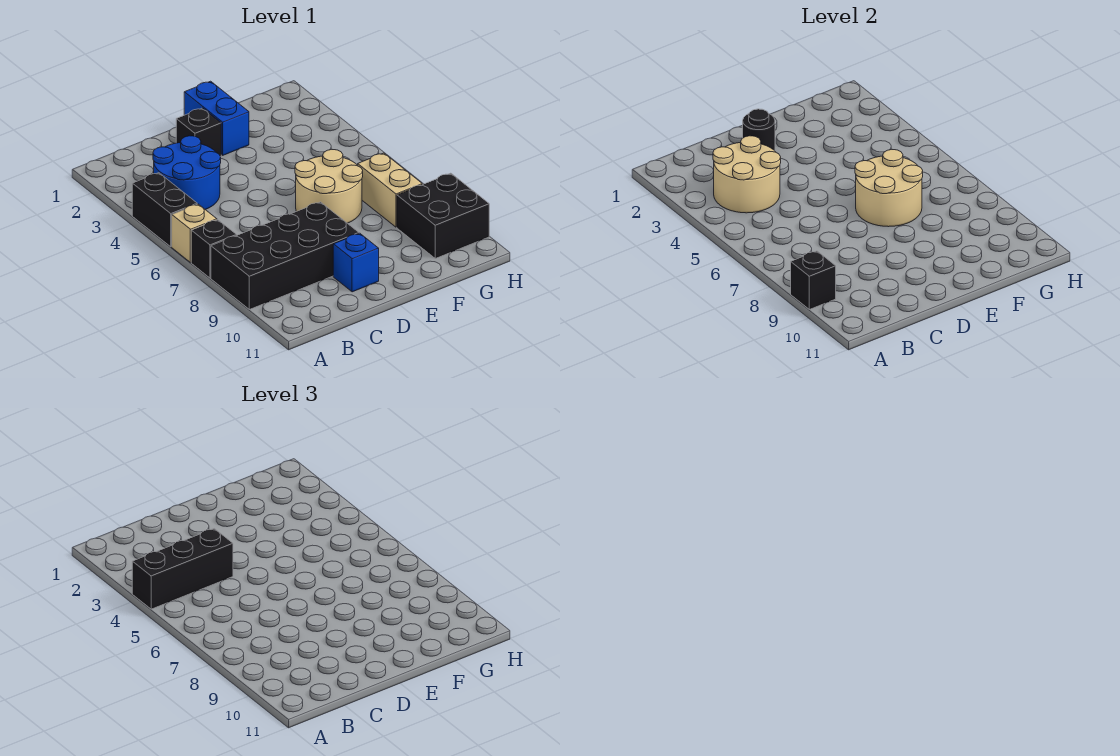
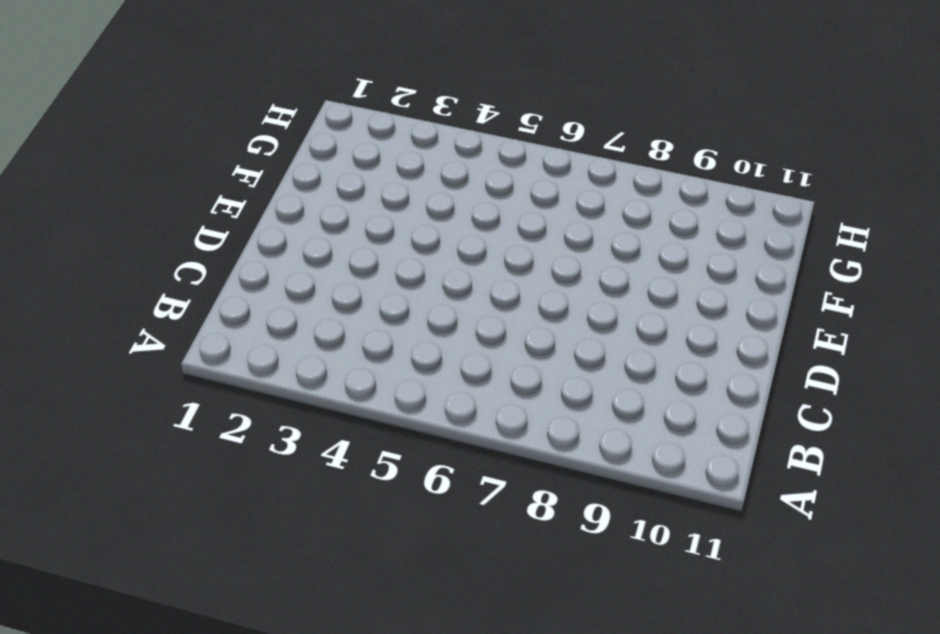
none -> black brick A4:A5 level 1
none -> tan brick A6 level 1
none -> black brick A7 level 1

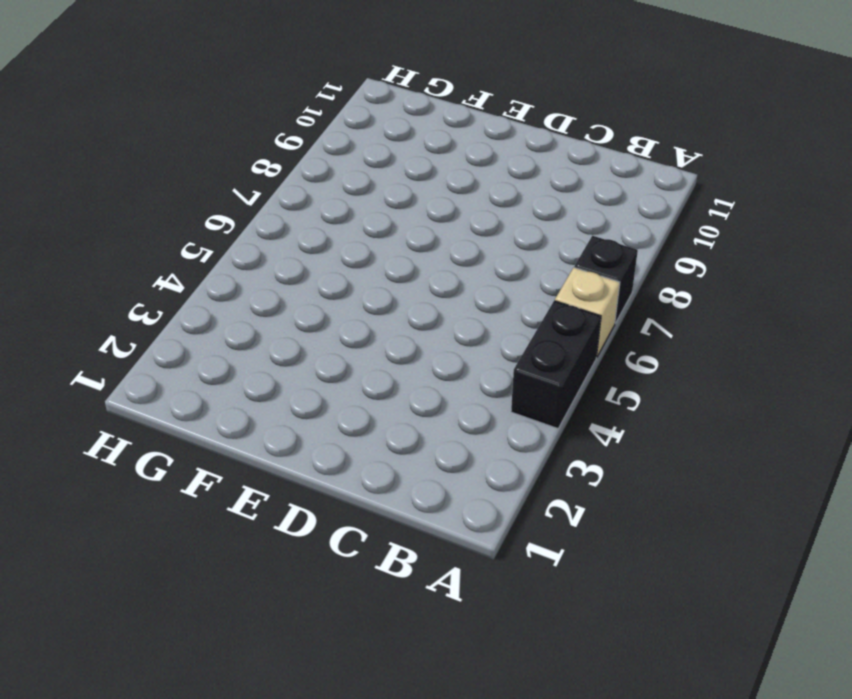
none -> black brick A8:D9 level 1
none -> blue round brick B3:C4 level 1
none -> black brick D2 level 1

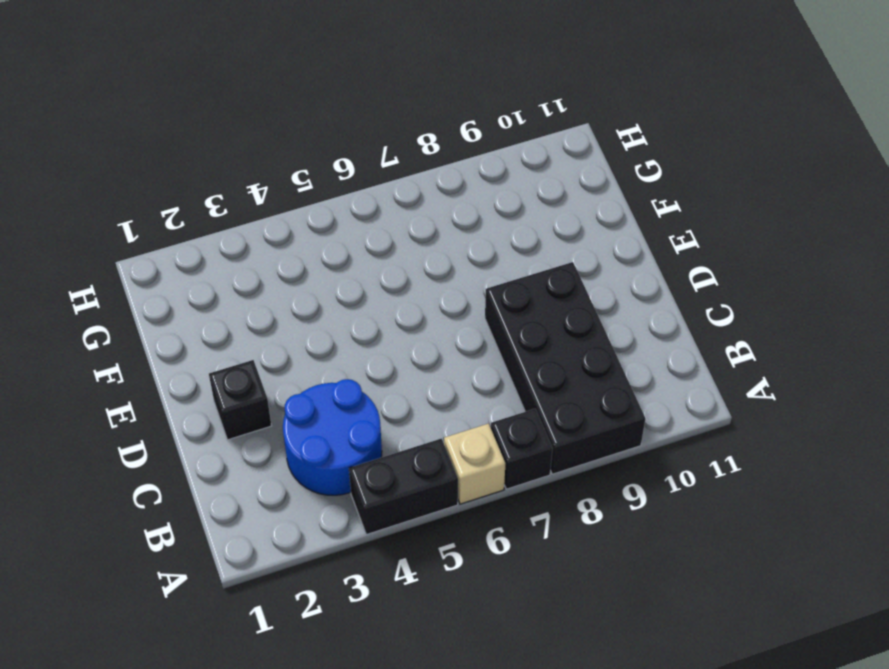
none -> blue brick D10 level 1
none -> blue brick E1:E2 level 1
none -> tan round brick E6:F7 level 1

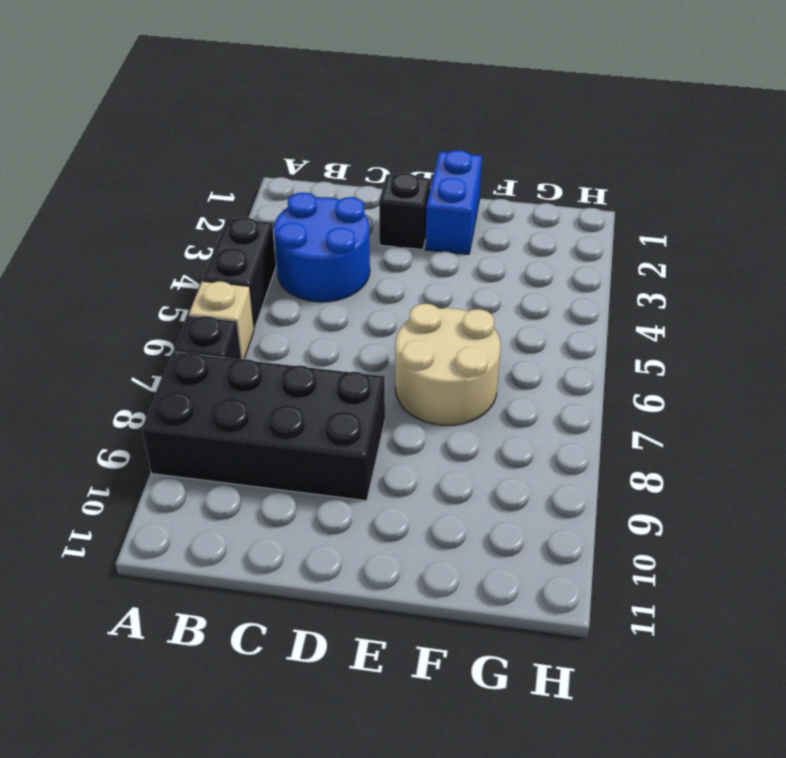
none -> blue brick D10 level 1
none -> tan brick G7:G8 level 1
none -> black brick G9:H10 level 1

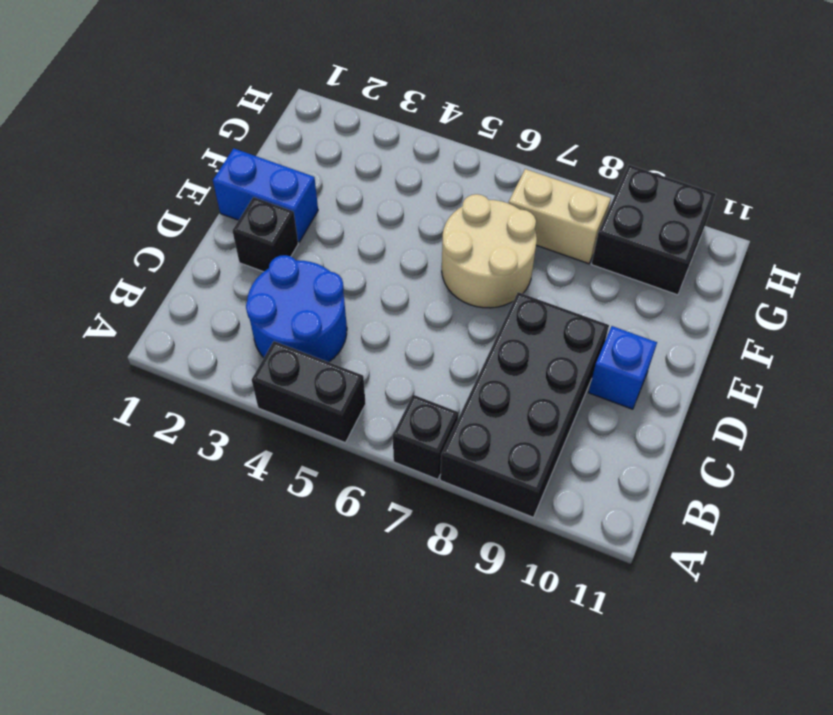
none -> tan brick A6 level 1
none -> black brick A9 level 2
none -> tan round brick B3:C4 level 2

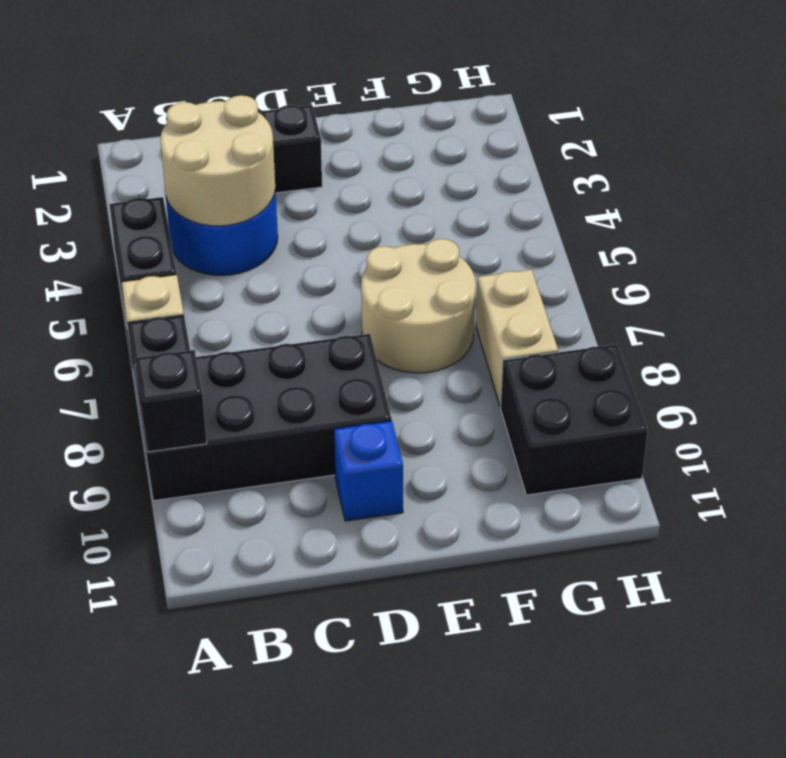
none -> blue brick E1:E2 level 1
none -> black round brick D2 level 2
none -> tan round brick E6:F7 level 2

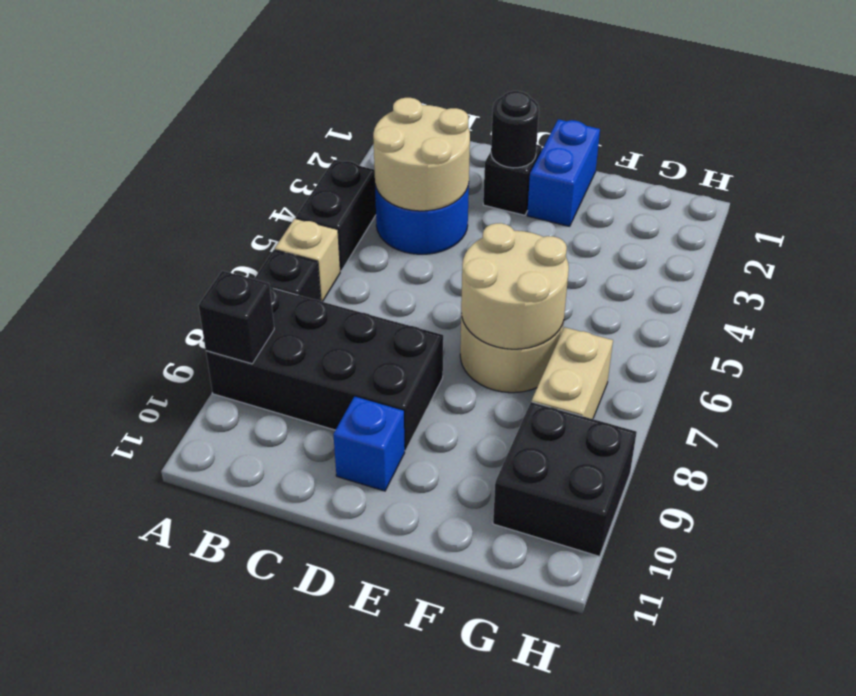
none -> black brick A4:C4 level 3

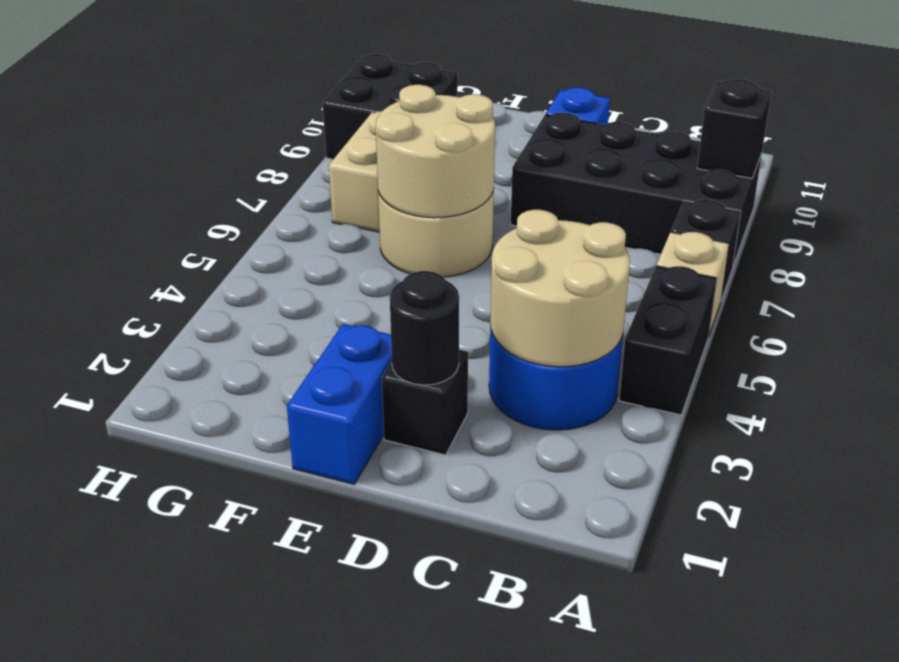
none -> black brick A4:C4 level 3

